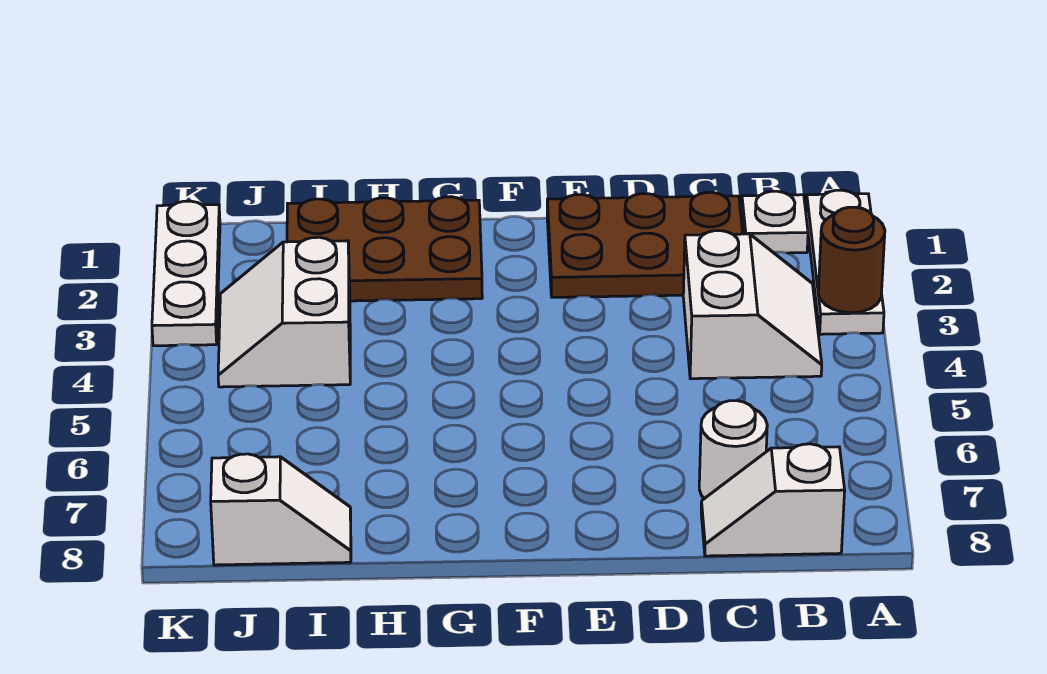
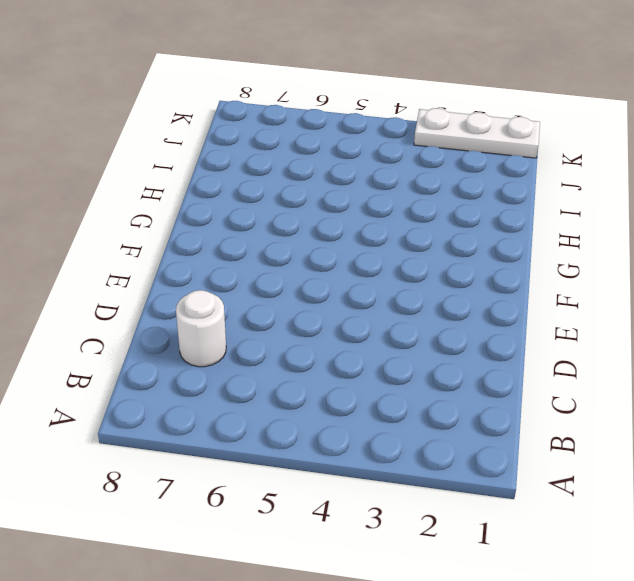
none -> white plate A1:A3 level 1
none -> white plate B1 level 1

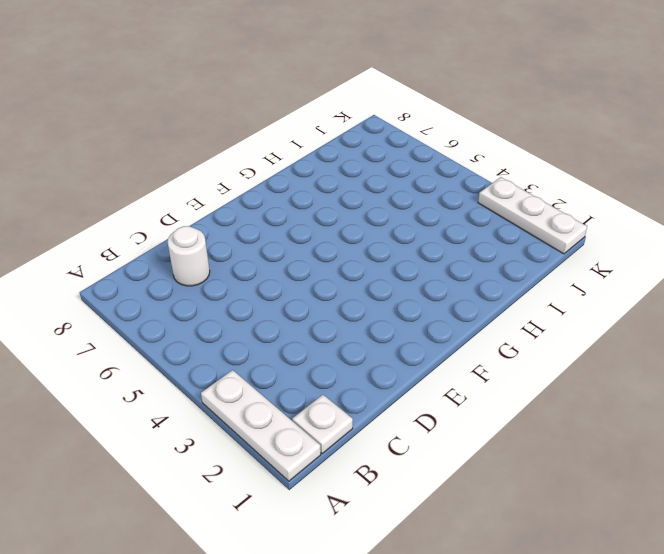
none -> white slope B3:C4 level 1 top C
none -> white slope B8:C8 level 1 top B

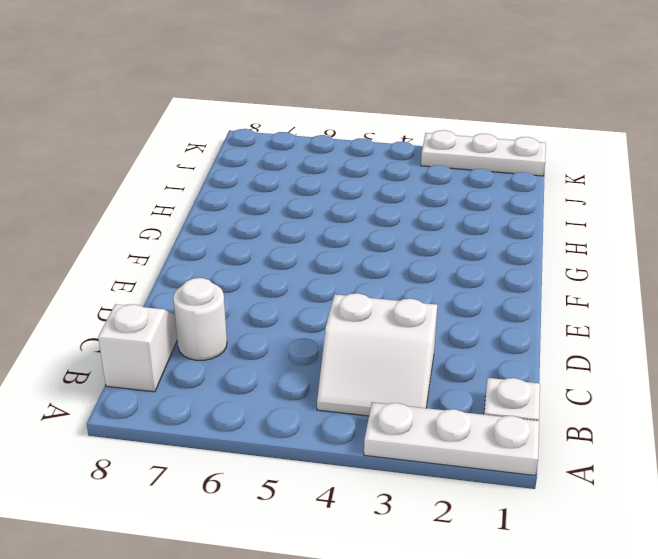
none -> brown plate C1:E2 level 1
none -> brown plate G1:I2 level 1

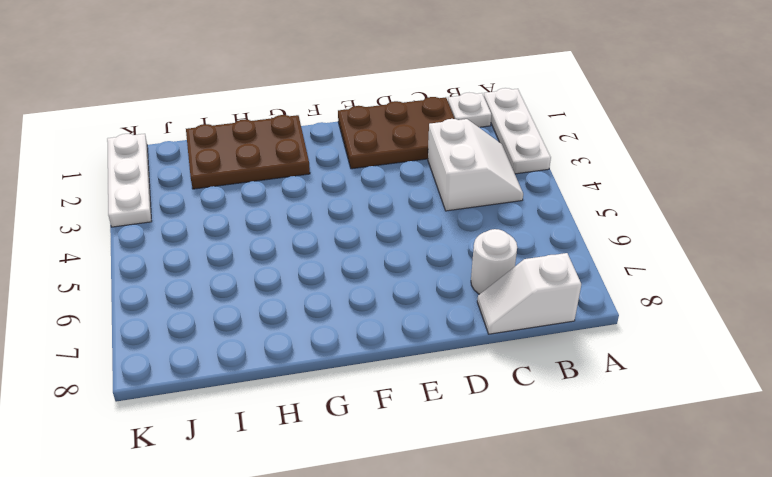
none -> white slope I3:J4 level 1 top I
none -> white slope I8:J8 level 1 top J

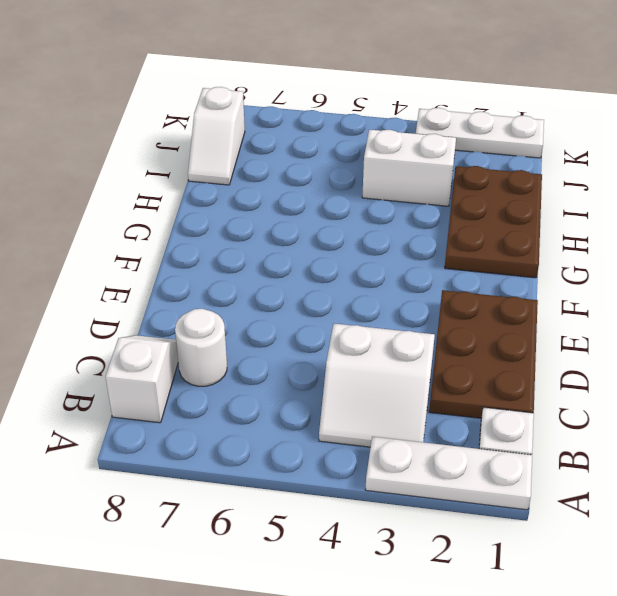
none -> brown round brick A3 level 2

